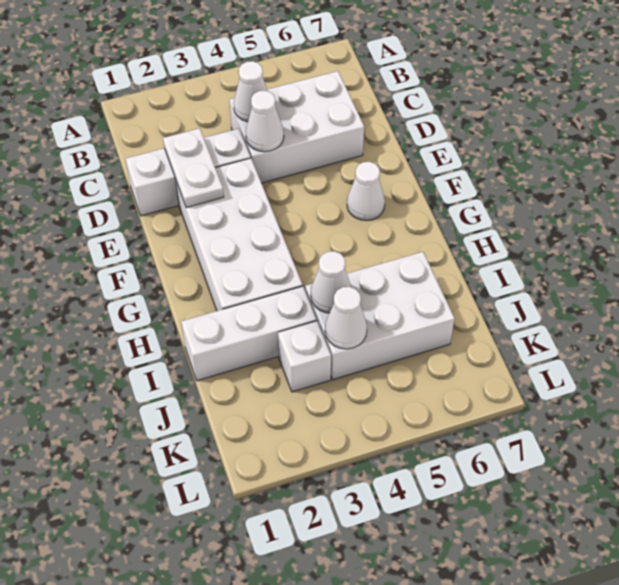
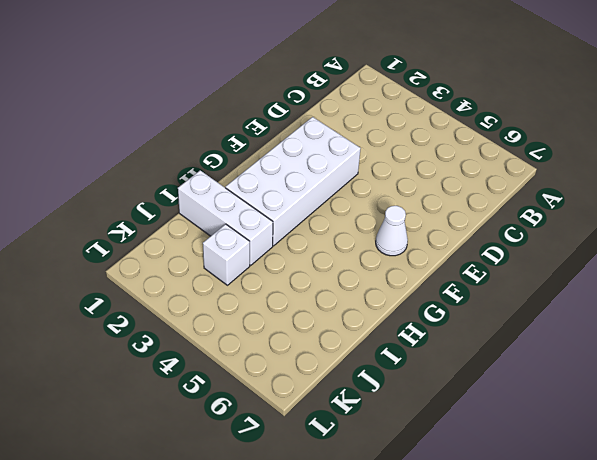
none -> white brick C4:D6 level 1
none -> white brick D1:D3 level 1
none -> white brick I4:J6 level 1

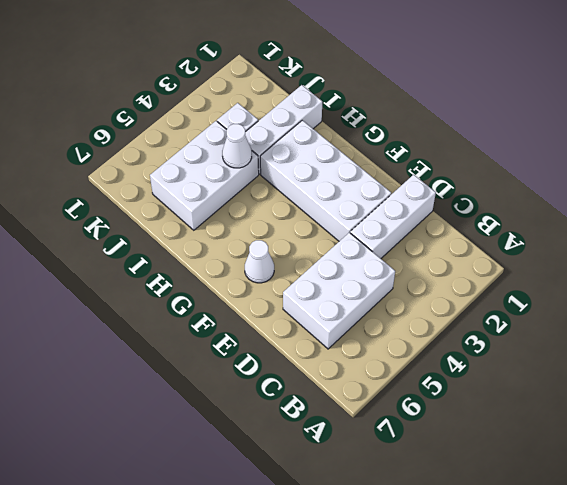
none -> white cone C4 level 2
none -> white plate D2:E2 level 2
none -> white cone D4 level 2

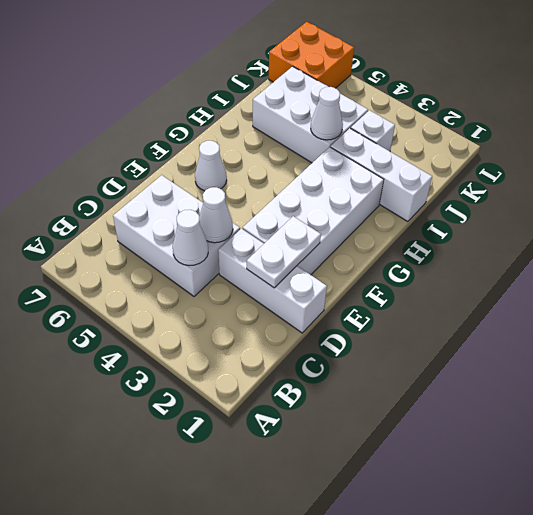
orange brick K6:L7 level 1 -> none
none -> white cone J4 level 2

